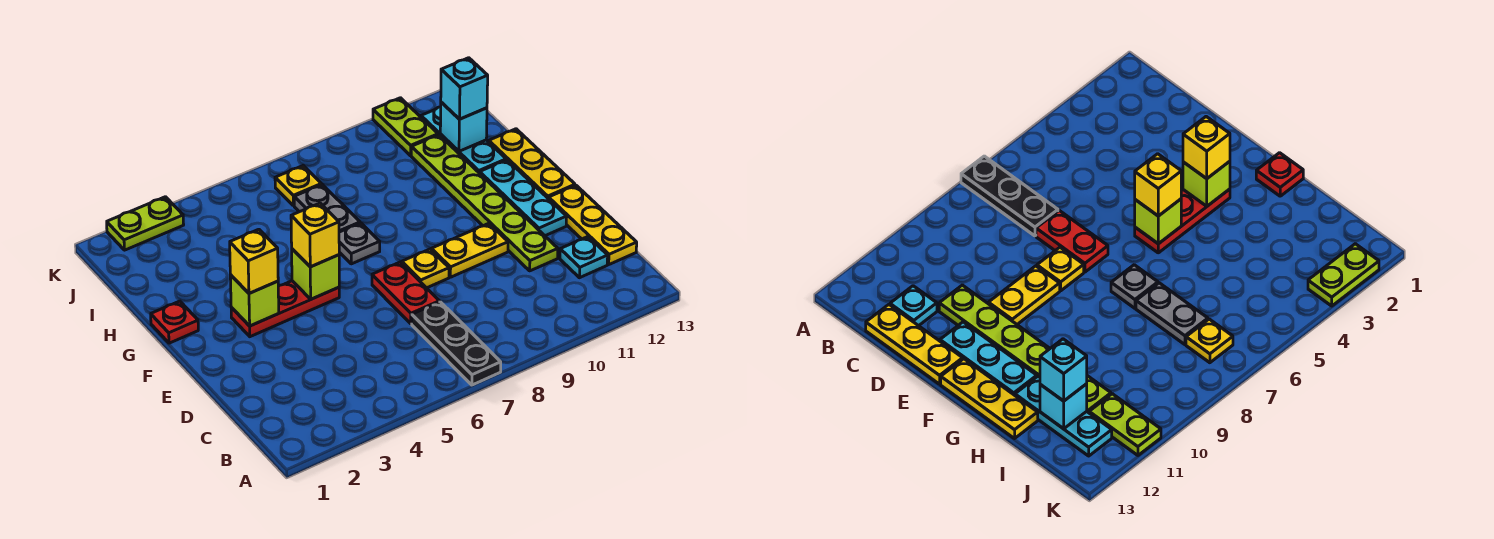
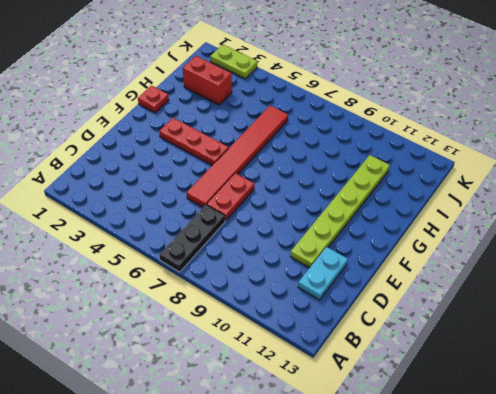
cyan plate C12:D12 level 1 -> cyan plate C12 level 1
red tile D6:I6 level 1 -> none
red brick I2:I3 level 1 -> none
none -> yellow plate C13:E13 level 1
none -> yellow plate E8 level 1
none -> yellow plate E9:E10 level 1

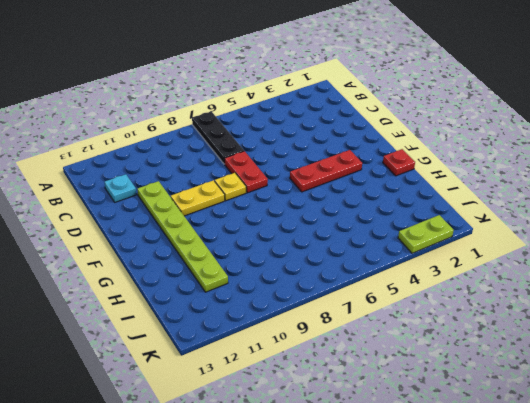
none -> yellow plate C13:E13 level 1
none -> cyan plate E12:G12 level 1
none -> yellow plate F13:H13 level 1

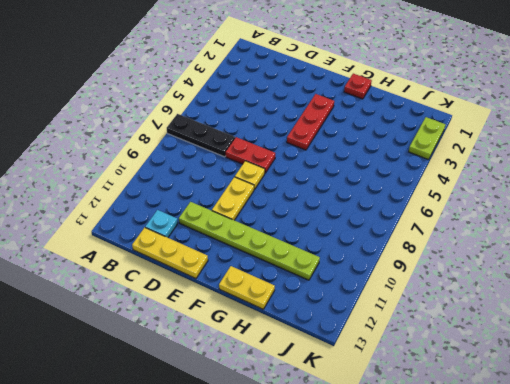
yellow plate G13:H13 level 1 -> yellow plate F13:H13 level 1
none -> cyan plate E12:G12 level 1
none -> grey plate G7 level 1
none -> grey plate H7:I7 level 1

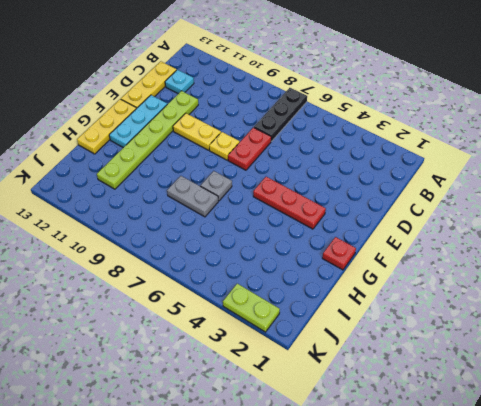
grey plate H7:H8 level 1 -> grey plate H7:I7 level 1
none -> cyan plate H12:J12 level 1
none -> yellow plate J7 level 1
none -> lime plate J11:K11 level 1

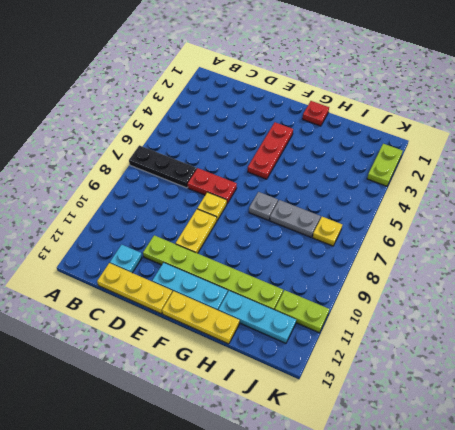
none -> lime brick F3 level 2
none -> lime brick F5 level 2
none -> cyan brick I12 level 2

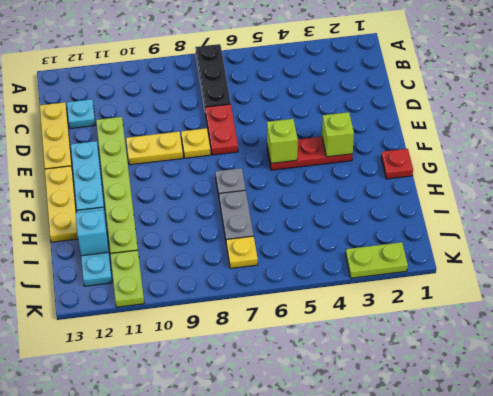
none -> yellow brick F3 level 3
none -> yellow brick F5 level 3
none -> cyan brick I12 level 3

